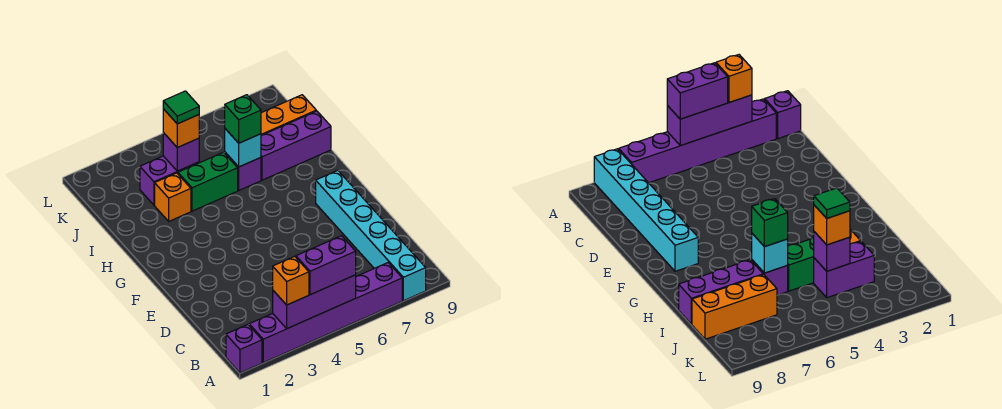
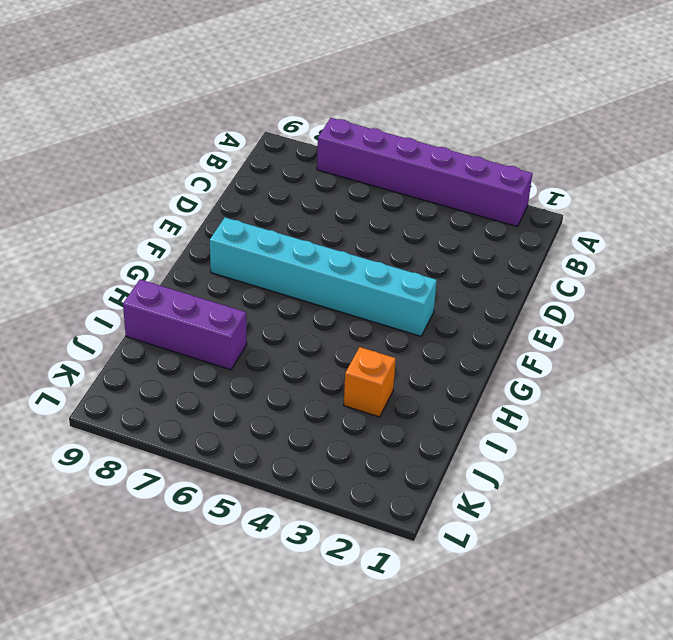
cyan brick F3:F8 level 1 -> cyan brick A8:F8 level 1
none -> purple brick A1 level 1
none -> green brick I4:I5 level 1
none -> purple brick I6 level 1

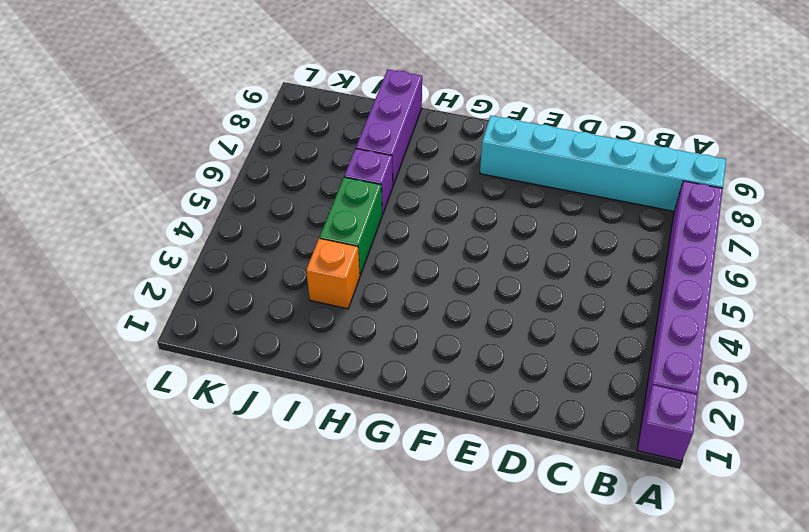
none -> purple brick J3:J4 level 1
none -> orange brick J7:J9 level 1
none -> purple brick A3:A5 level 2

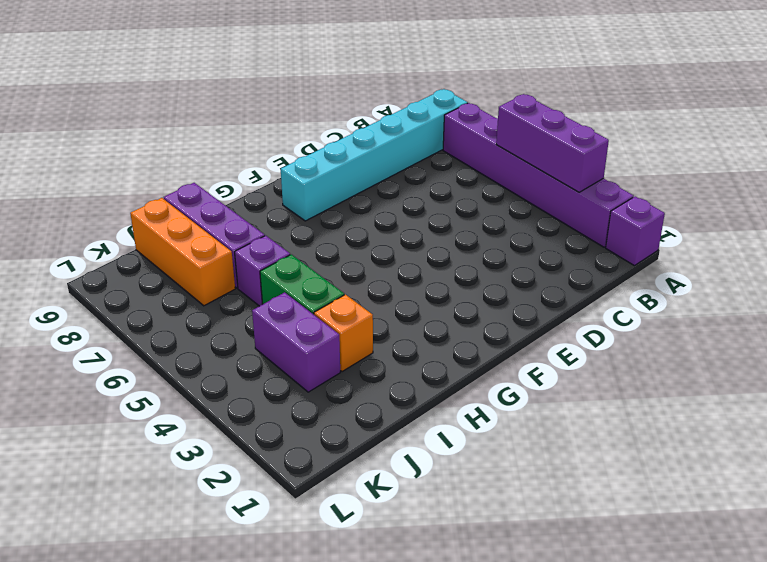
none -> cyan brick I6 level 2
none -> purple brick J4 level 2
none -> orange brick A3 level 3

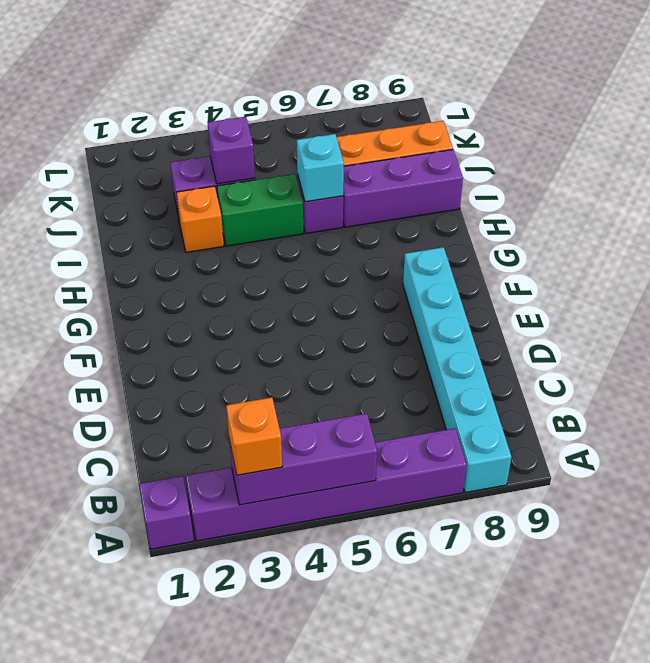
none -> purple brick A4:A5 level 3
none -> green brick I6 level 3
none -> orange brick J4 level 3

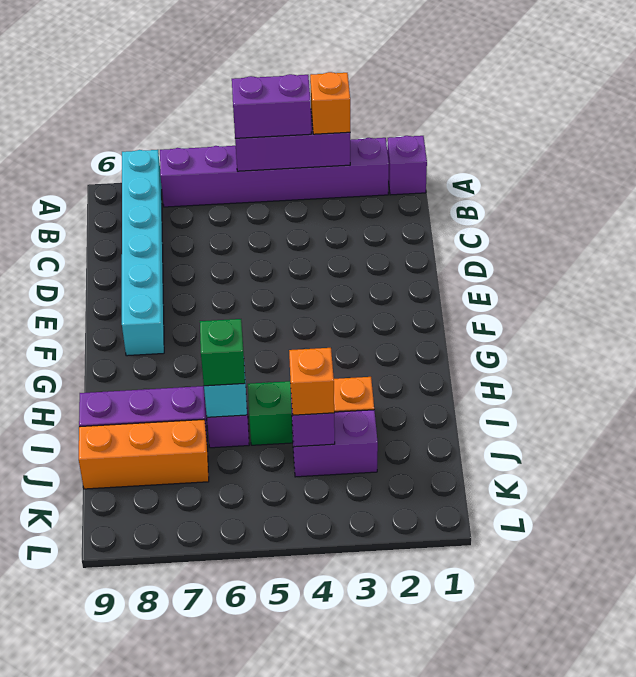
none -> green tile J4 level 4

